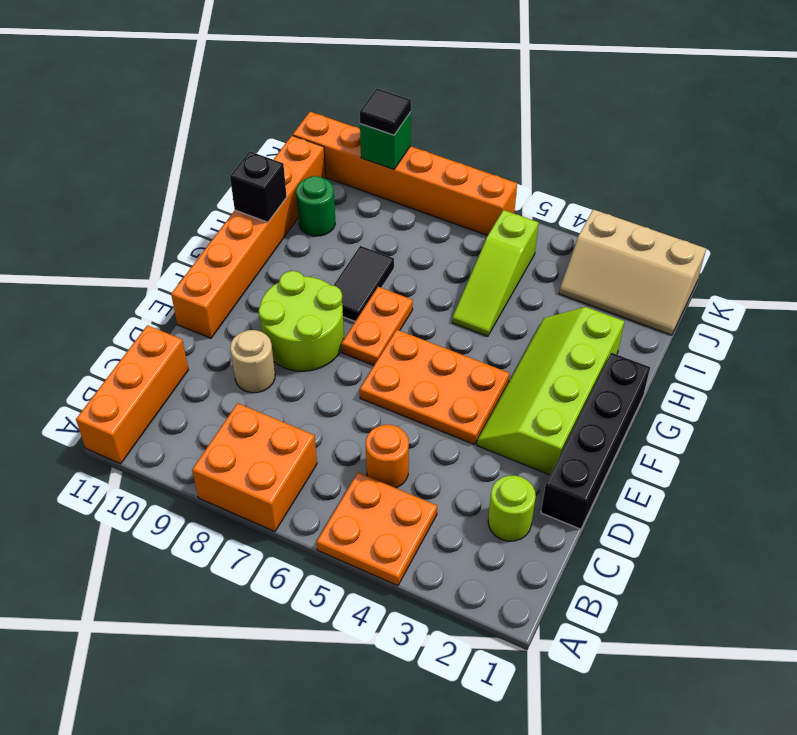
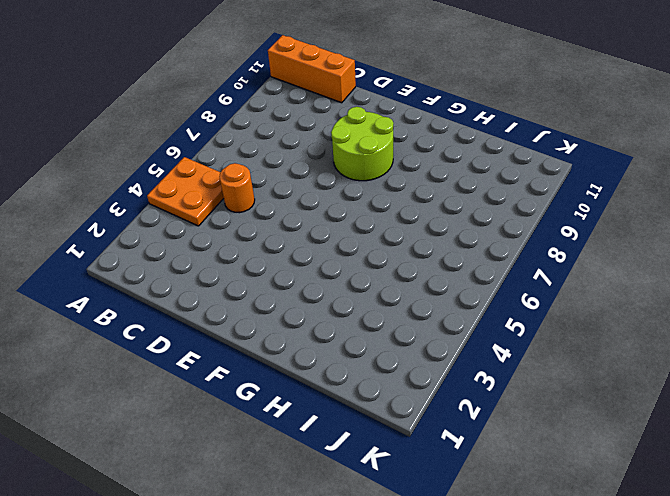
none -> orange brick A7:B8 level 1
none -> lime round brick C2 level 1
none -> black brick D1:G1 level 1

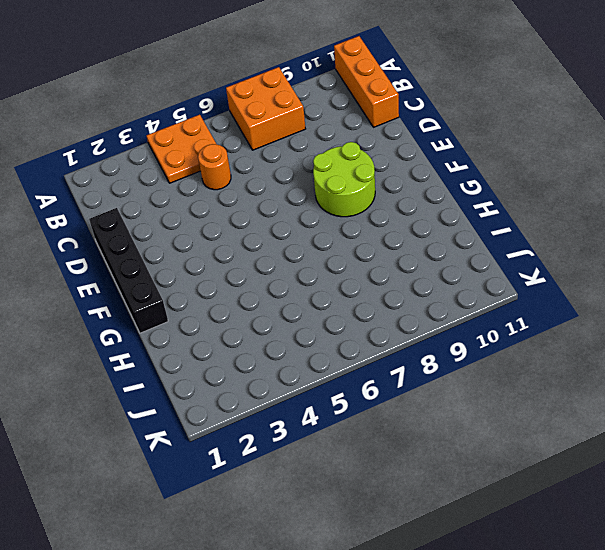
none -> lime round brick C2 level 1
none -> tan round brick D9 level 1
none -> lime slope E2:H3 level 1 top 2

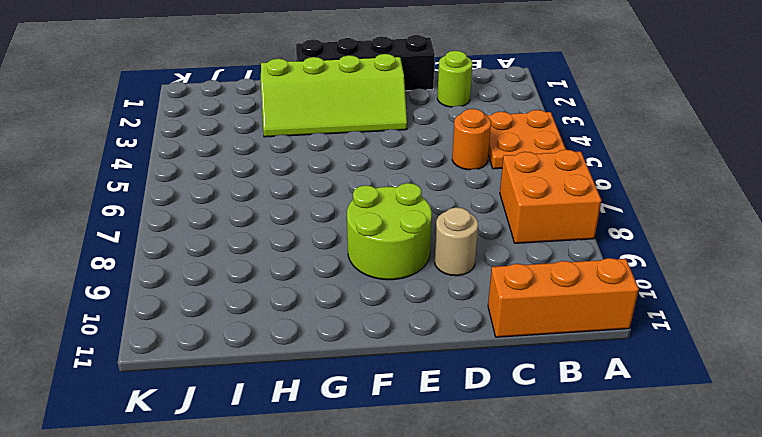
none -> orange plate E4:F6 level 1
none -> orange brick E11:J11 level 1
none -> orange plate F7:G7 level 1

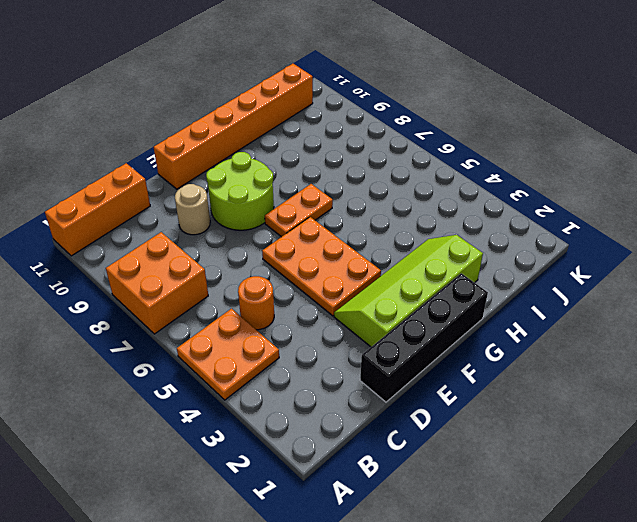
none -> lime round brick C2 level 1
none -> black tile G8:H8 level 1
none -> lime slope H5:J5 level 1 top J

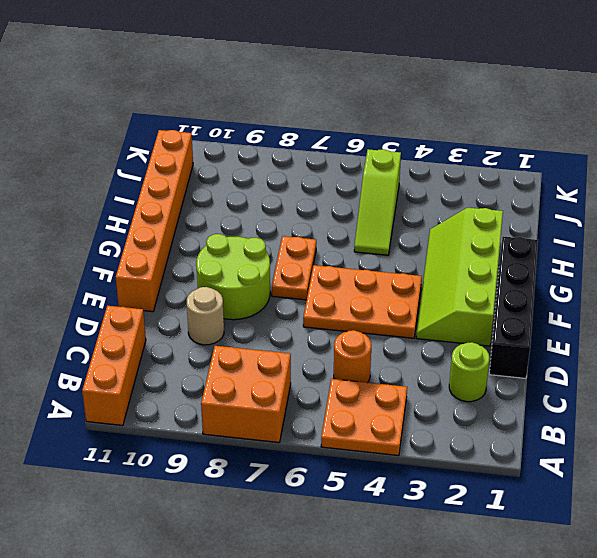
none -> black tile G8:H8 level 1
none -> green round brick I10 level 1
none -> tan slope J1:K3 level 1 top K

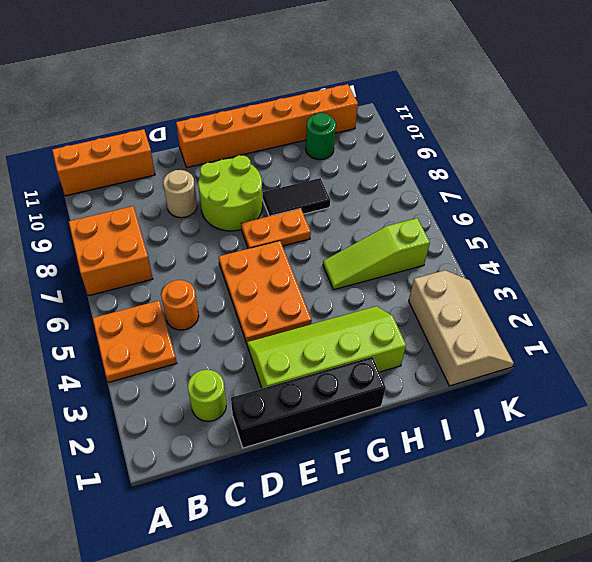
tan slope J1:K3 level 1 top J -> tan slope J1:K3 level 1 top K
none -> orange brick K6:K11 level 1
none -> black brick H11 level 2
none -> green brick K9 level 2

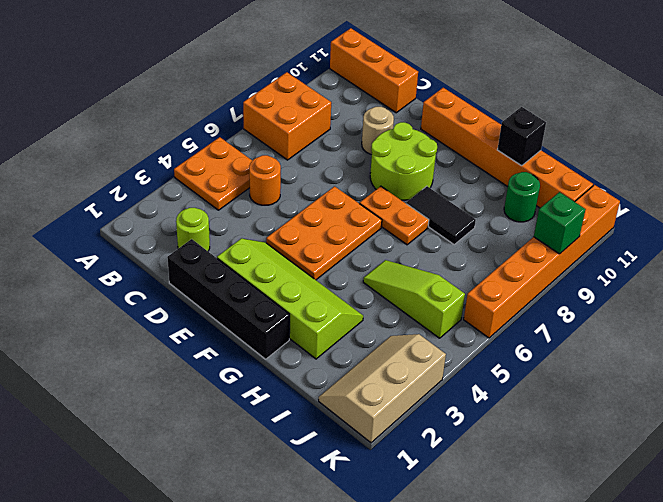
none -> black tile K9 level 3

